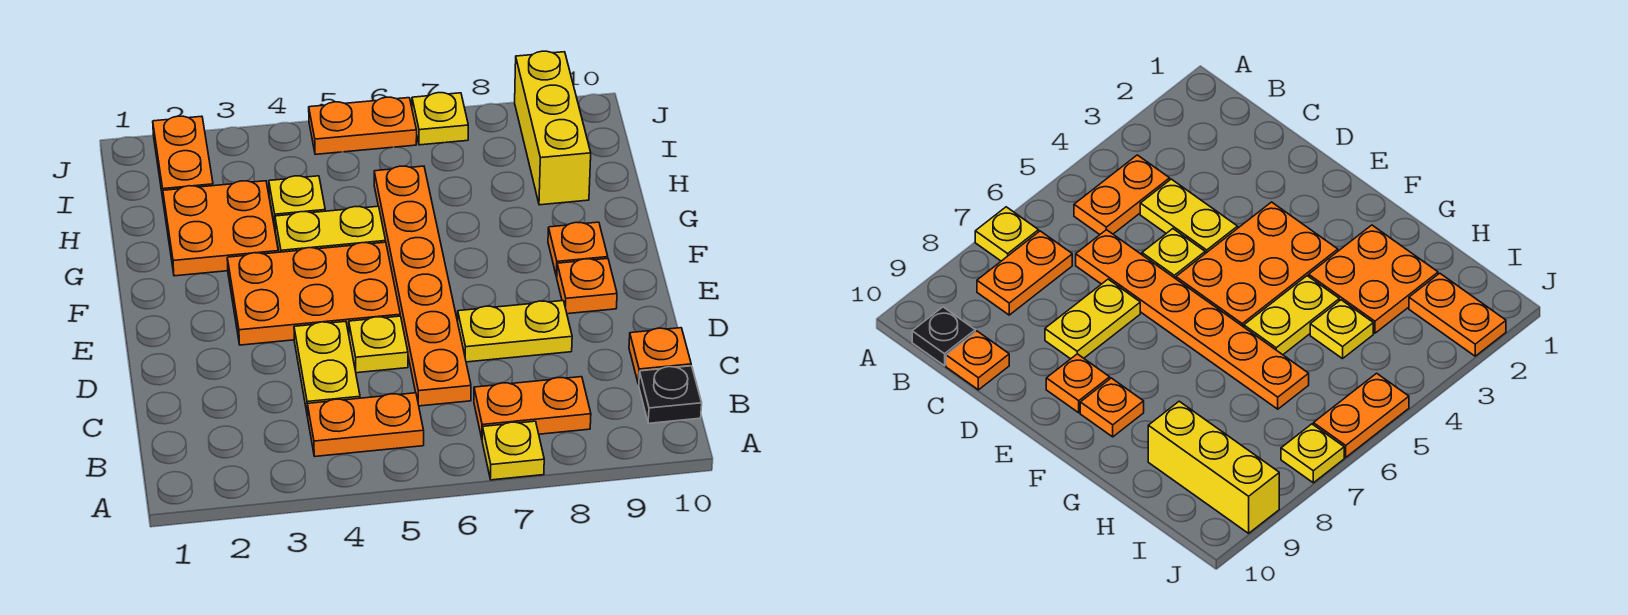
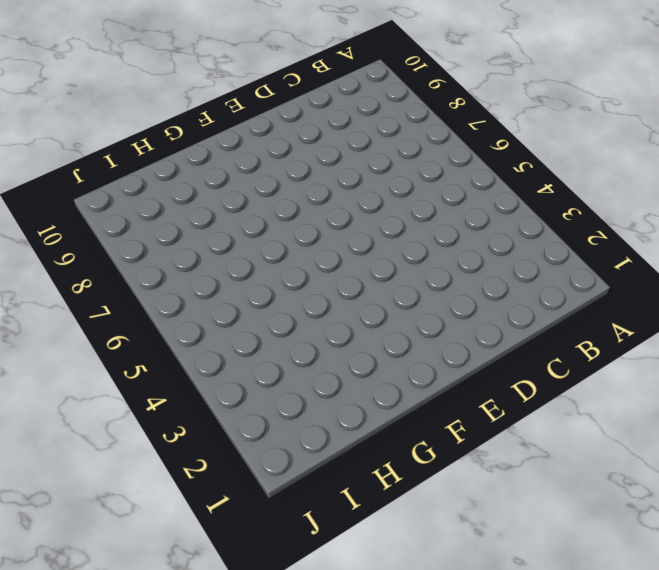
none -> yellow plate A7 level 1
none -> orange plate B4:B5 level 1
none -> orange plate B7:B8 level 1

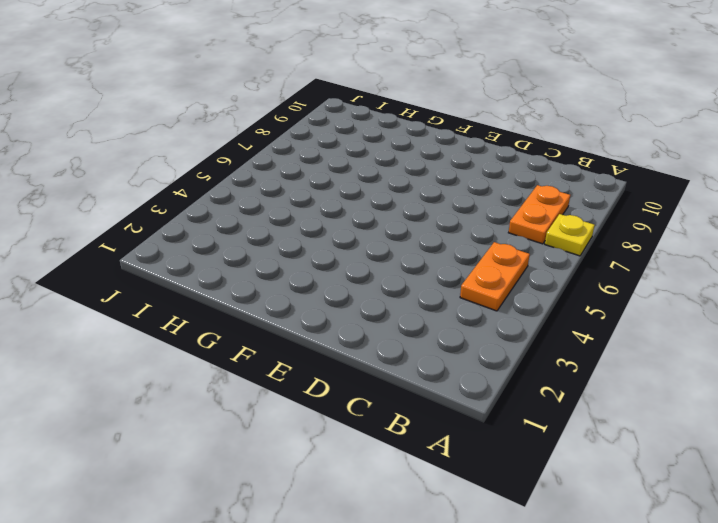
none -> black plate B10 level 1
none -> yellow plate C4:D4 level 1
none -> orange plate C6:H6 level 1

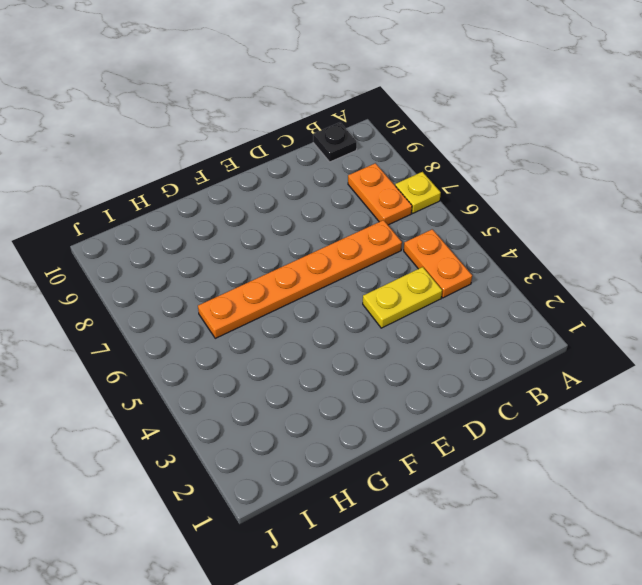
none -> orange plate C10 level 1
none -> yellow plate D5 level 1
none -> yellow plate D7:D8 level 1

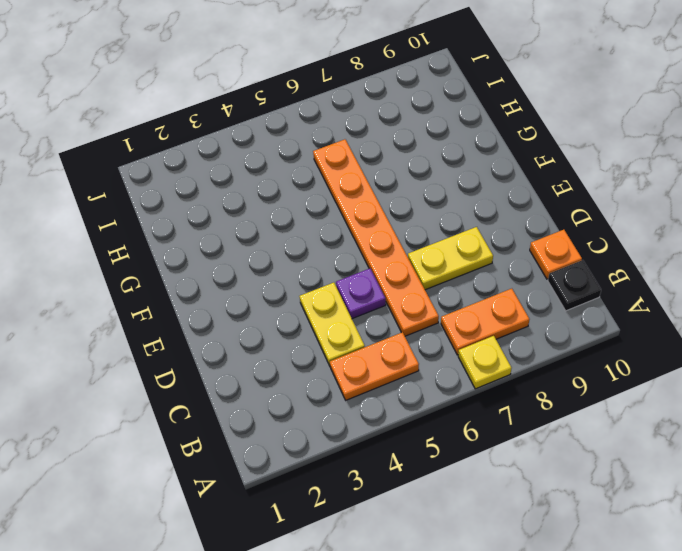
purple plate D5 level 1 -> yellow plate D5 level 1
none -> orange plate E3:F5 level 1
none -> orange plate E9 level 1
none -> orange plate F9 level 1

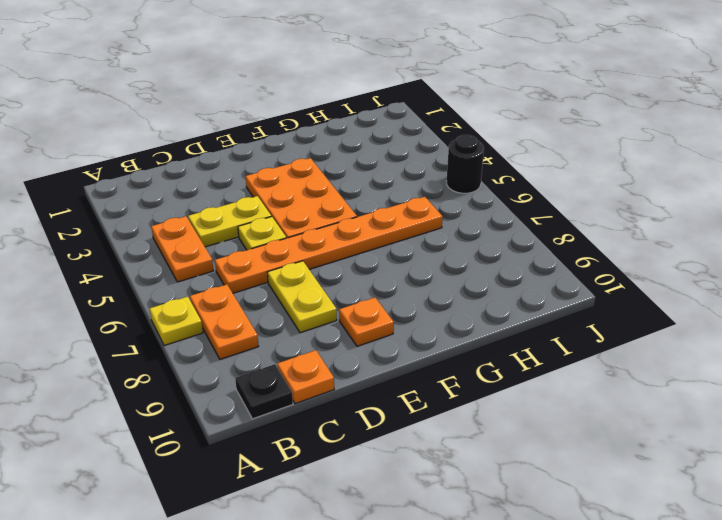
black round brick J5 level 1 -> orange plate J5:J6 level 1
none -> orange plate F9 level 1
none -> orange plate G2:H3 level 1
none -> yellow plate G4:G5 level 1

